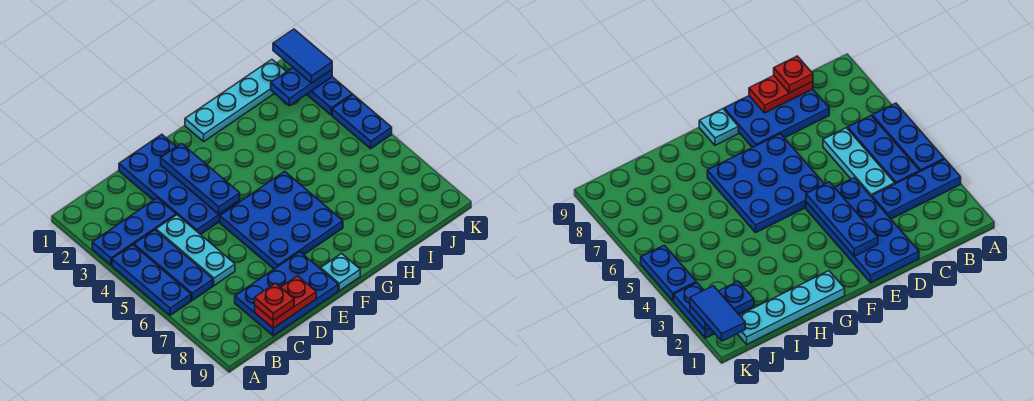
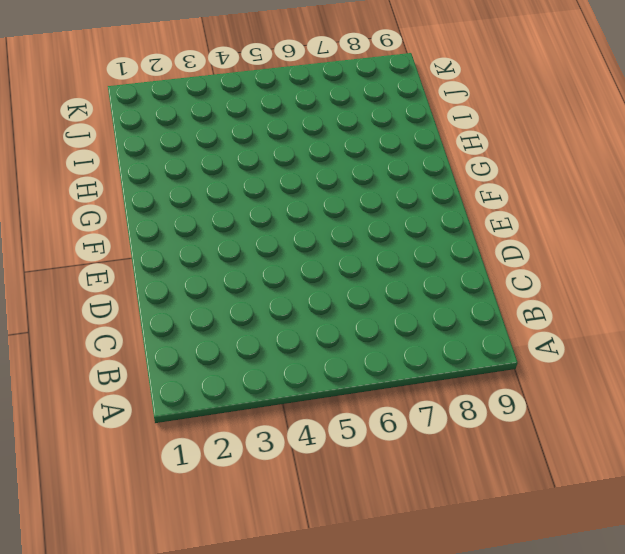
none -> blue plate A3:C3 level 1
none -> blue plate A4:A6 level 1
none -> blue plate B4:B6 level 1

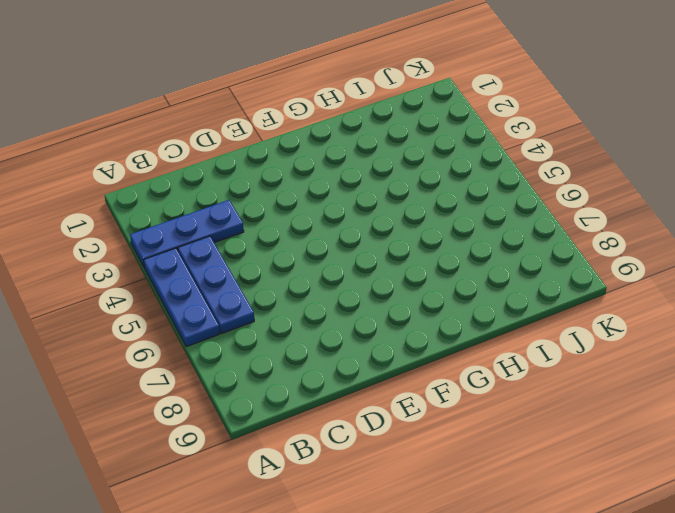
none -> cyan plate C4:C6 level 1
none -> blue plate C8:E9 level 1
none -> blue plate D1:E4 level 1

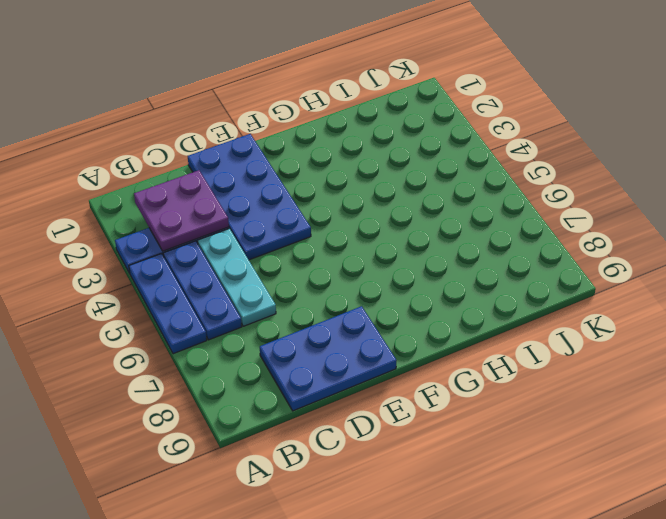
purple plate B2:C3 level 2 -> none
none -> blue plate E5:G7 level 1
none -> cyan plate F9 level 1
none -> cyan plate G1:J1 level 1

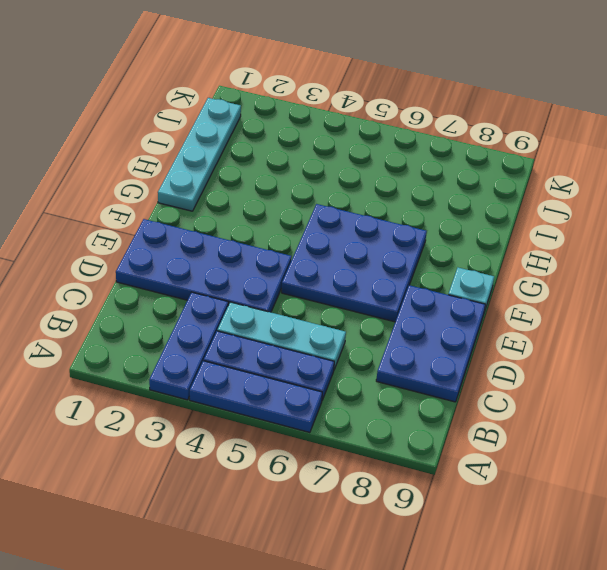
none -> blue plate K2:K3 level 1
none -> blue plate K4:K5 level 1
none -> red plate C9:D9 level 2

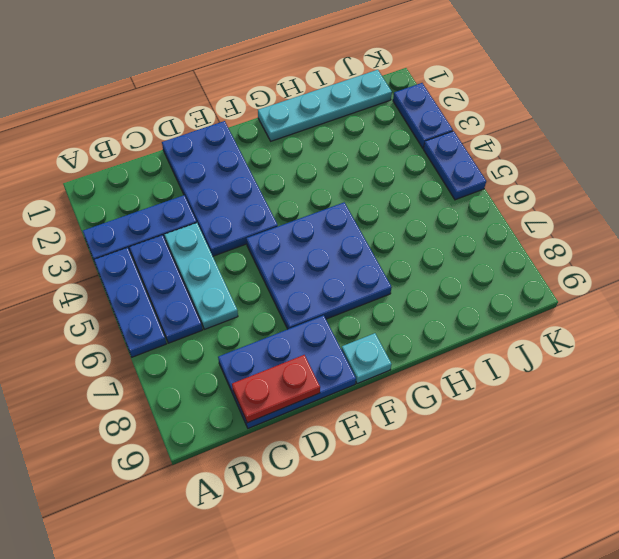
none -> blue plate E2:E4 level 2
none -> blue plate J2:K2 level 2
none -> red plate C9 level 3

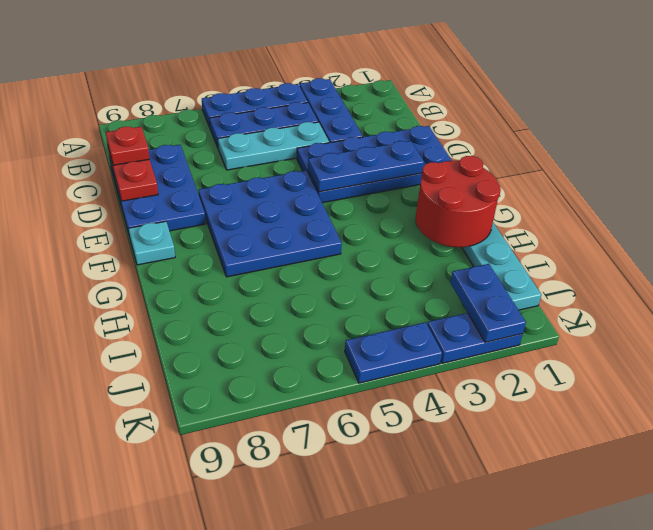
red round brick G1:H2 level 2 -> none
none -> blue tile K1:K2 level 3

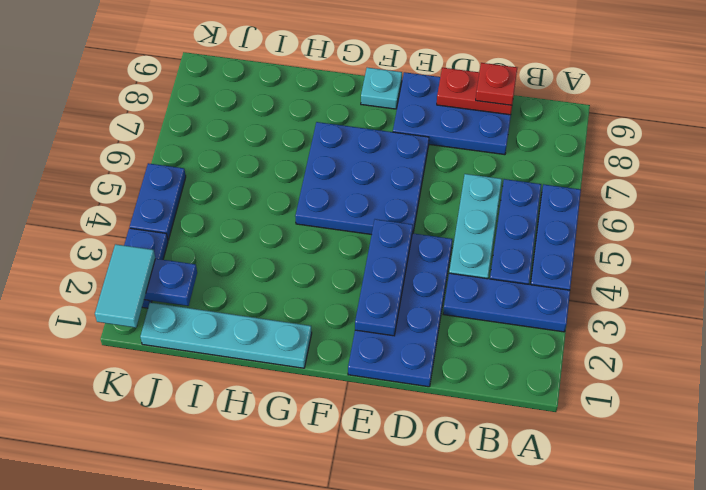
cyan tile K1:K2 level 3 -> blue tile K1:K2 level 3

